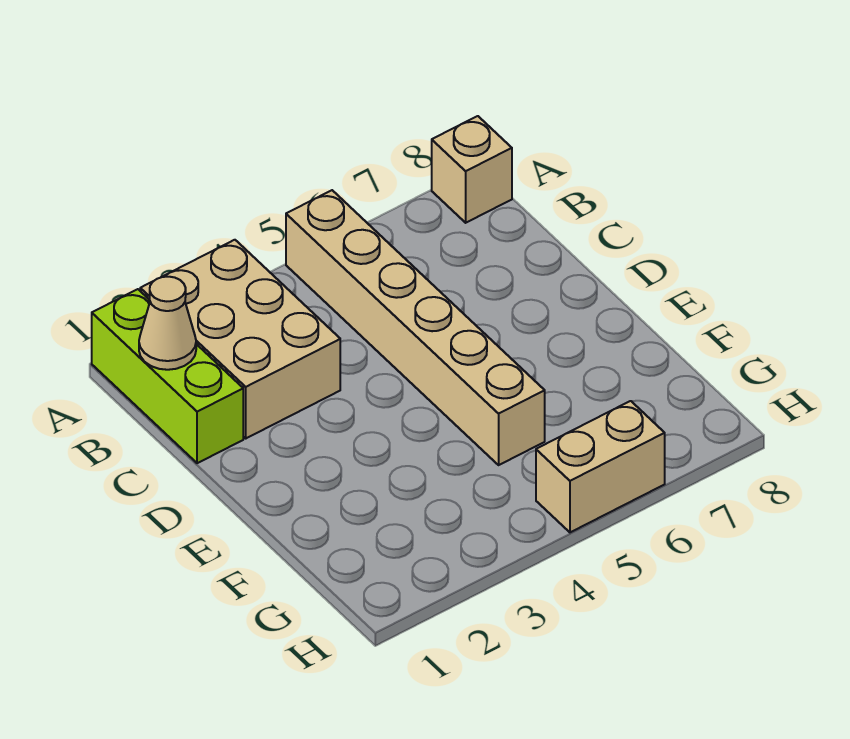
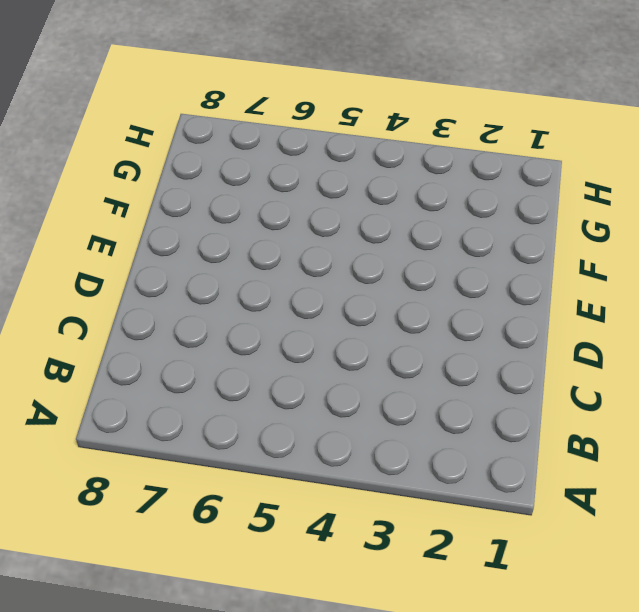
none -> lime brick A1:C1 level 1
none -> tan brick A2:C3 level 1

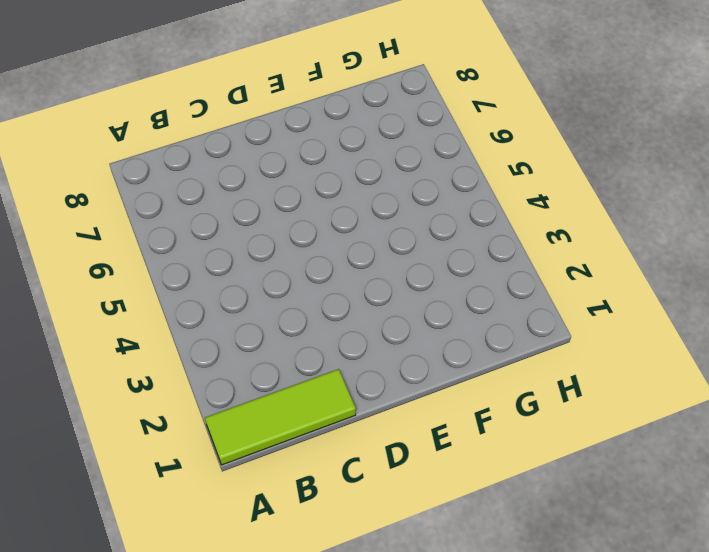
lime tile A1:C1 level 1 -> lime brick A1:C1 level 1
none -> tan brick A2:C3 level 1
none -> tan brick A5:F5 level 1

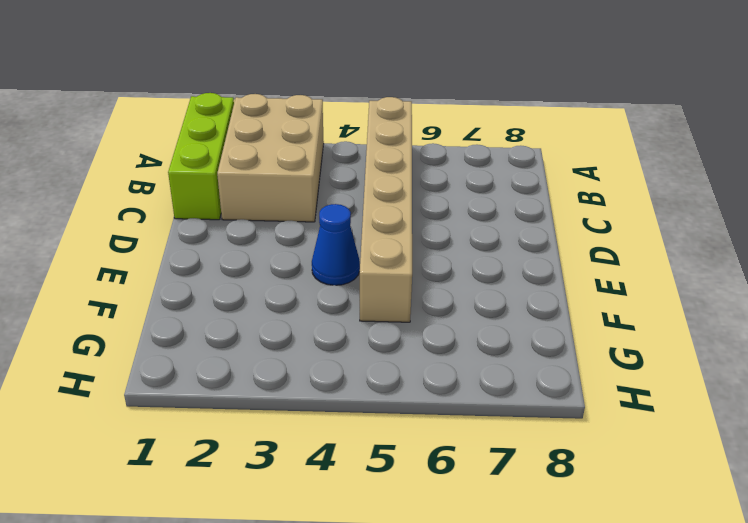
blue cone E4 level 1 -> none
none -> tan brick A8 level 1
none -> tan brick H5:H6 level 1

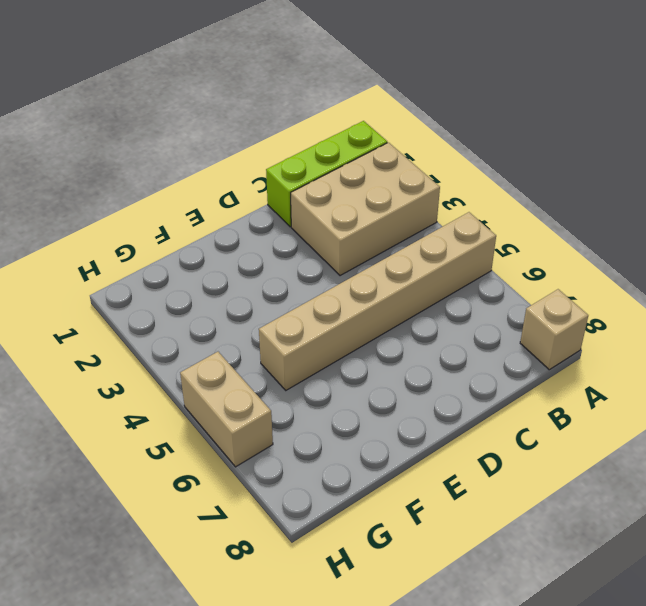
none -> tan cone B1 level 2

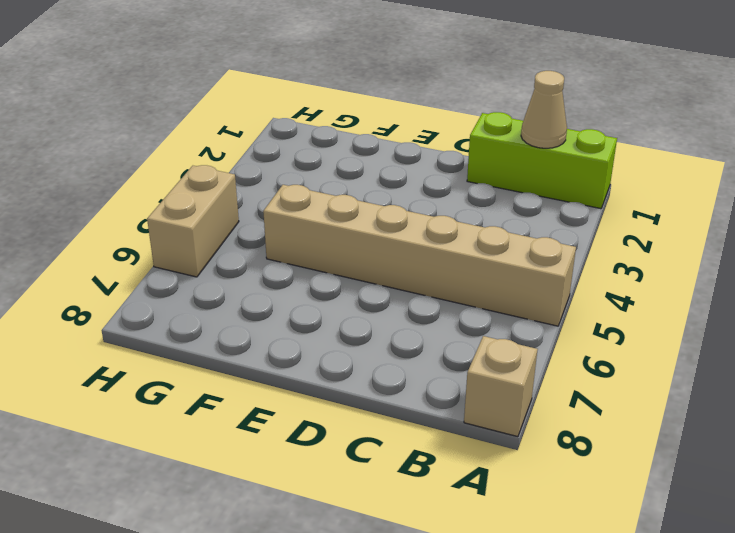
none -> tan brick A2:C3 level 1

